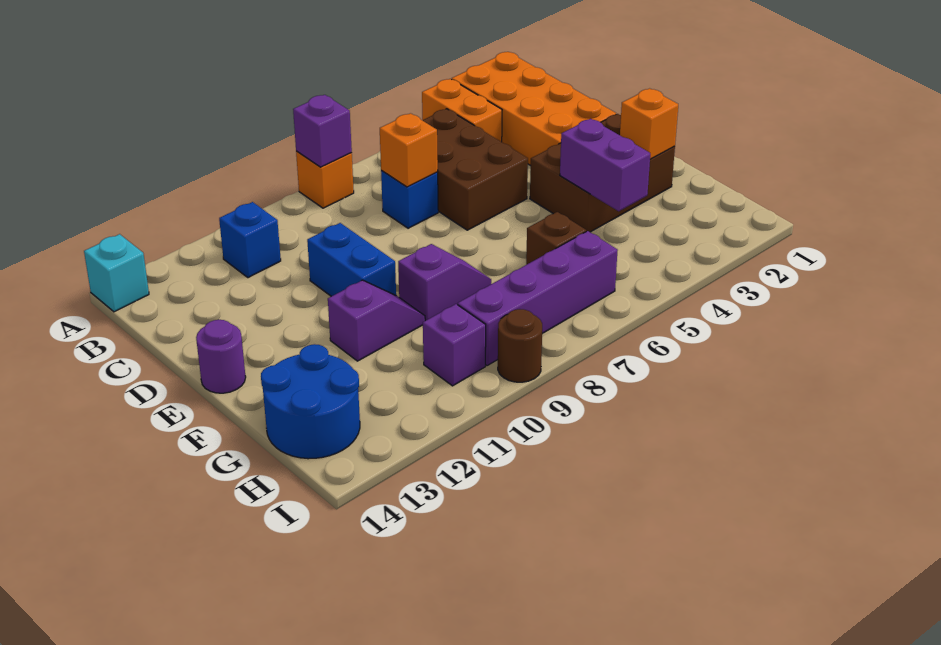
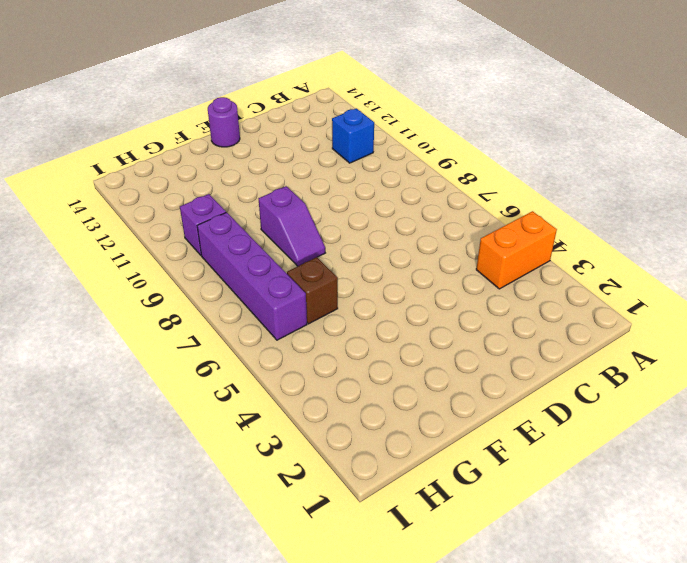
none -> orange brick A2:D3 level 1
none -> orange brick A8 level 1
none -> cyan brick A14 level 1

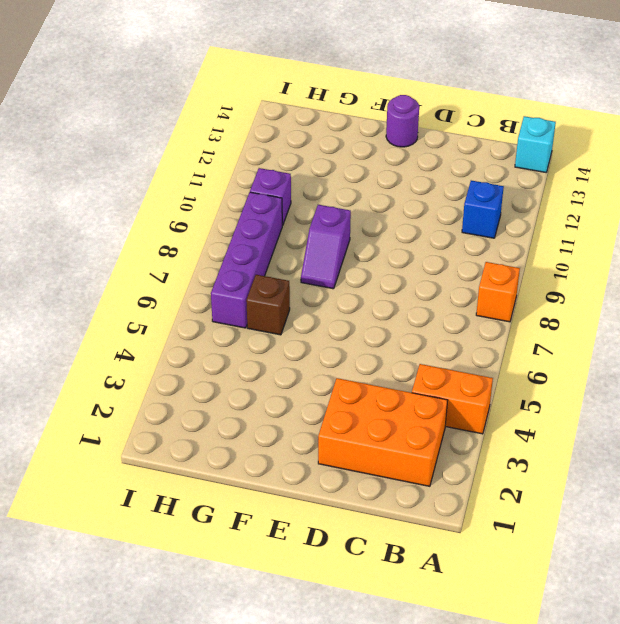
orange brick B2:D3 level 1 -> orange brick A2:D3 level 1
none -> brown brick B5:D6 level 1
none -> blue brick C7 level 1
none -> blue brick D10:E10 level 1

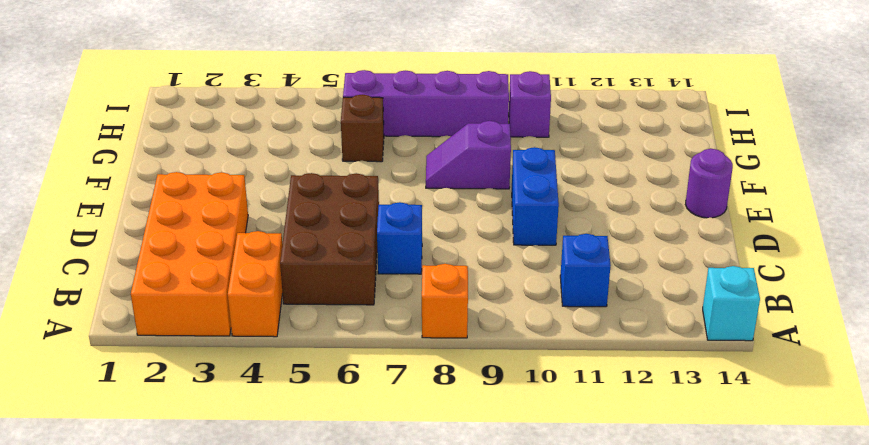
none -> brown brick E2:F4 level 1
none -> purple slope F10:F11 level 1 top 11
none -> blue round brick G13:H14 level 1

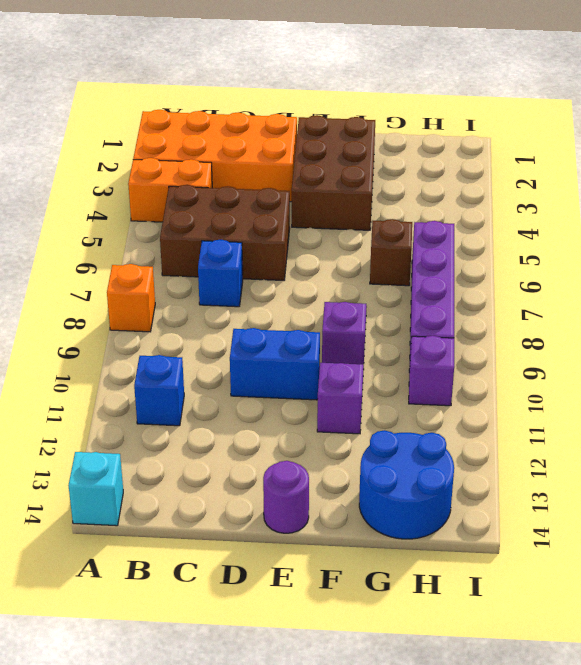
none -> brown round brick I9 level 1
none -> purple brick A8 level 2
none -> orange brick C7 level 2

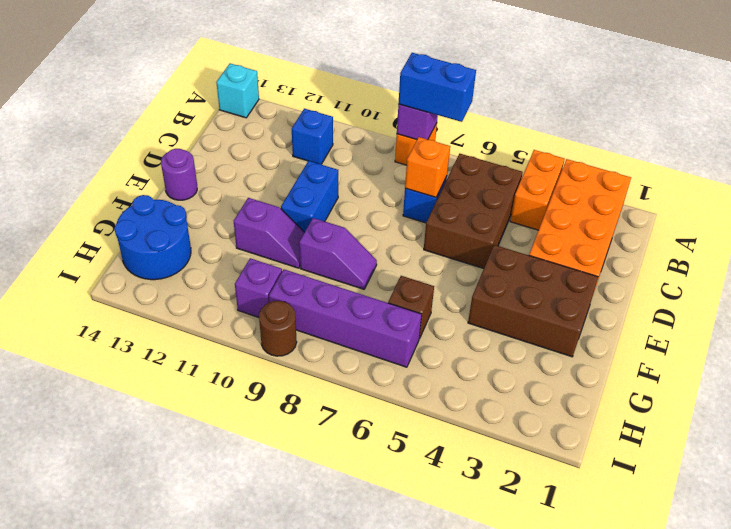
blue brick A7:A8 level 3 -> none
none -> orange brick F2 level 2
none -> purple brick F4:G4 level 2

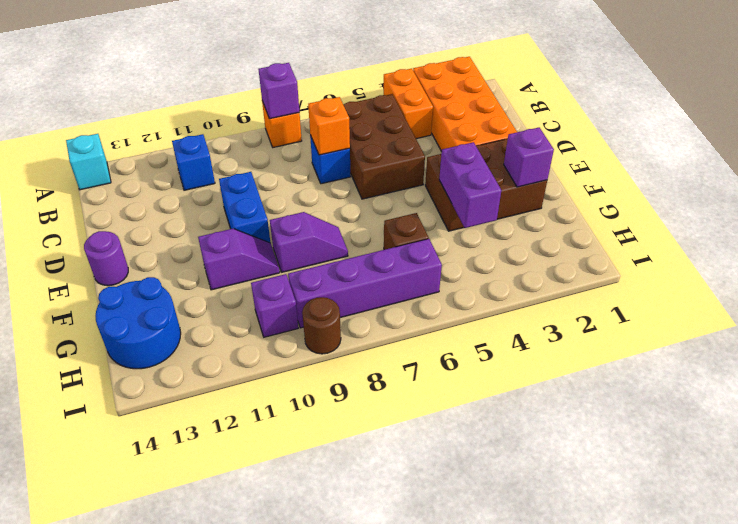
purple brick F2 level 2 -> orange brick F2 level 2

